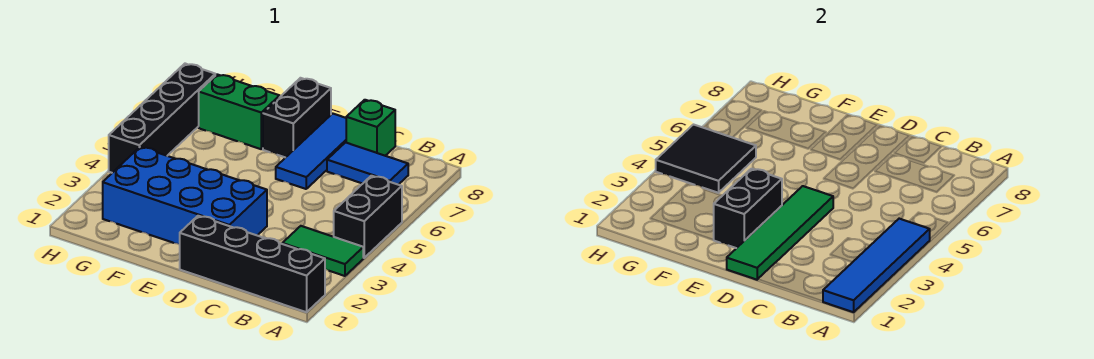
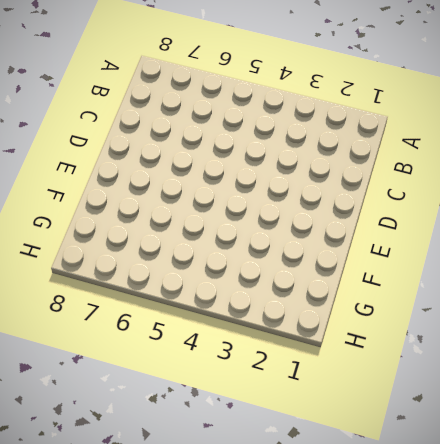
none -> black brick A1:D1 level 1
none -> green tile A3:B3 level 1
none -> black brick A4:A5 level 1

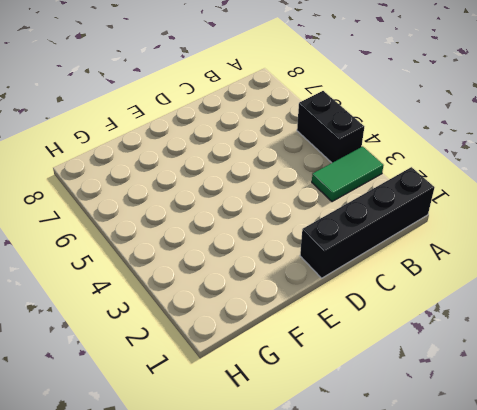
none -> blue tile B7:C7 level 1
none -> green brick C8 level 1
none -> blue brick D2:G3 level 1

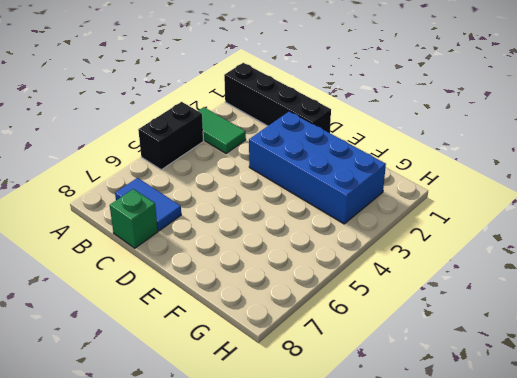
none -> blue tile D6:D8 level 1
none -> black brick E7:E8 level 1
none -> green brick F7:G7 level 1

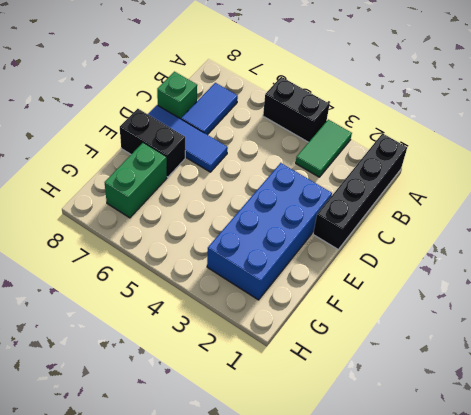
none -> black brick H4:H7 level 1
none -> blue tile A1:A4 level 2
none -> green tile D1:D4 level 2

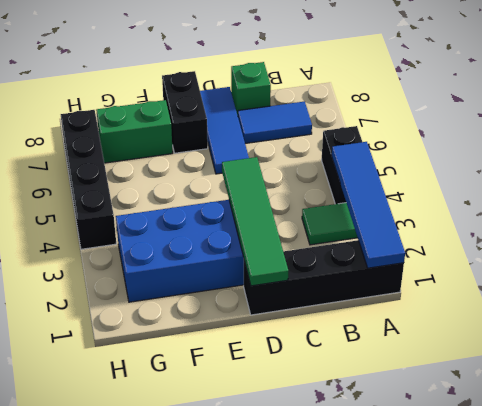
none -> black brick E2:E3 level 2
none -> black tile G4:H5 level 2

